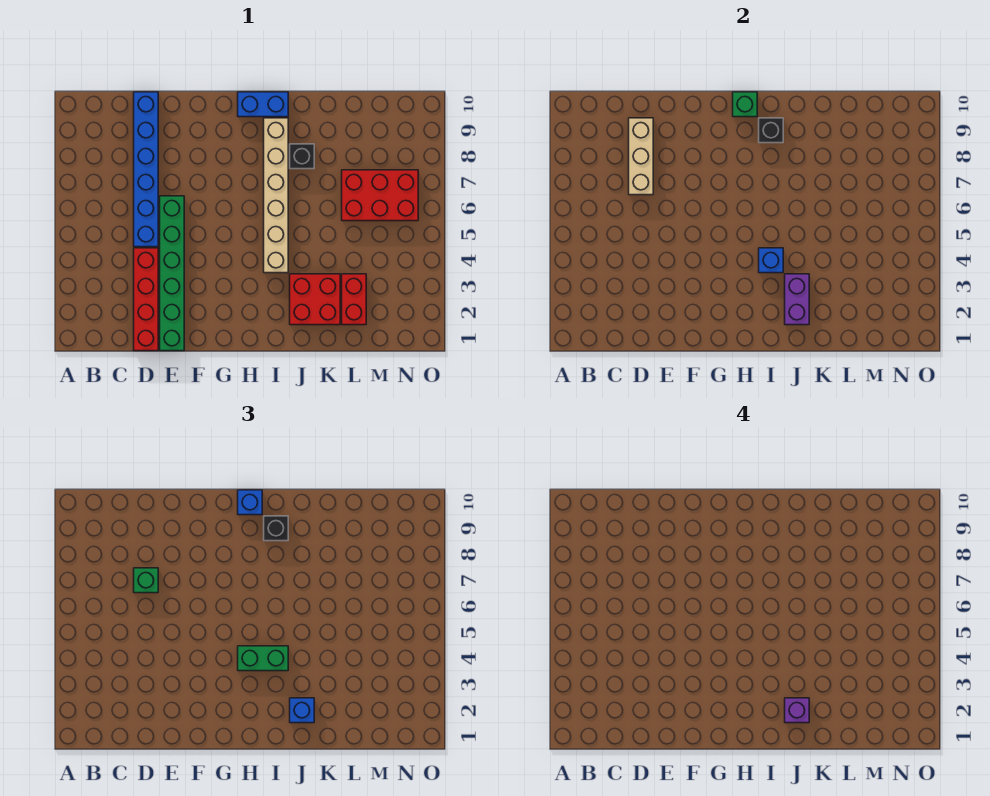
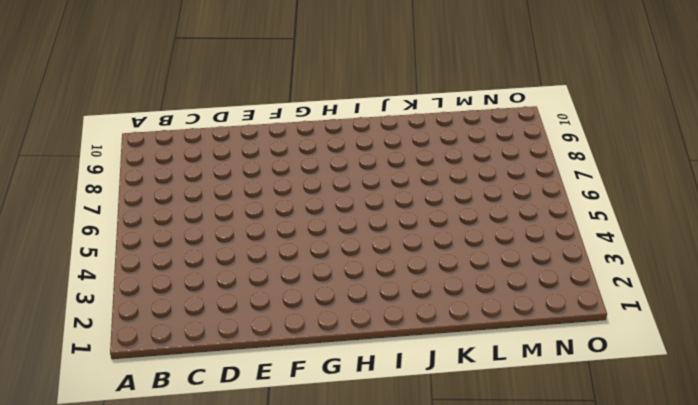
none -> red brick D1:D4 level 1
none -> blue brick D5:D10 level 1
none -> green brick E1:E6 level 1

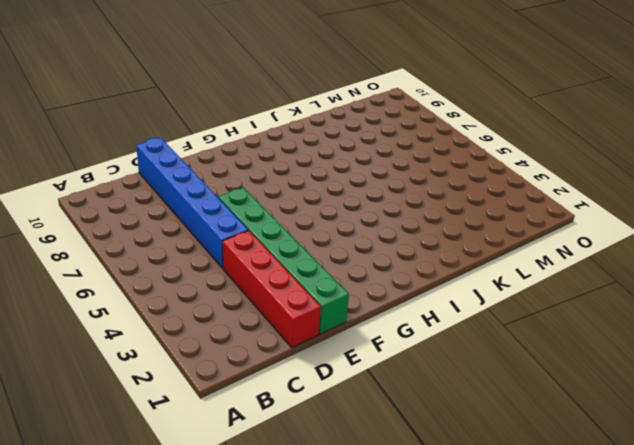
none -> blue brick H10:I10 level 1
none -> tan brick I4:I9 level 1
none -> red brick J2:K3 level 1

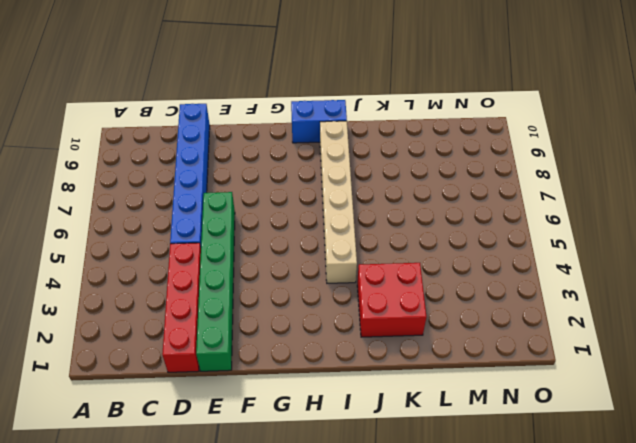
none -> black brick J8 level 1
none -> red brick L2:L3 level 1
none -> red brick L6:N7 level 1

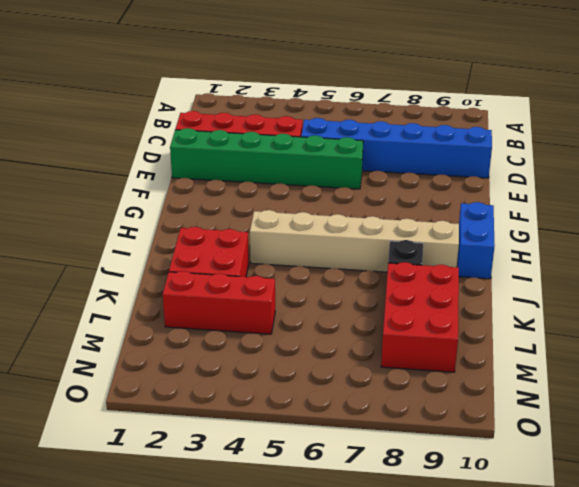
red brick K8:M9 level 1 -> red brick L6:N7 level 1
red brick L2:L4 level 1 -> red brick L2:L3 level 1
none -> tan brick D7:D9 level 2
none -> green brick H10 level 2
none -> blue brick I4 level 2

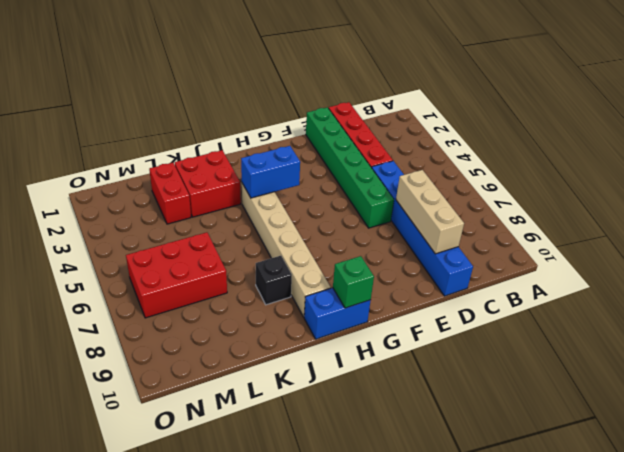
blue brick H4:I4 level 2 -> blue brick I4 level 2
none -> black brick I9 level 2
none -> purple brick J2:J3 level 2
none -> green brick D7 level 3

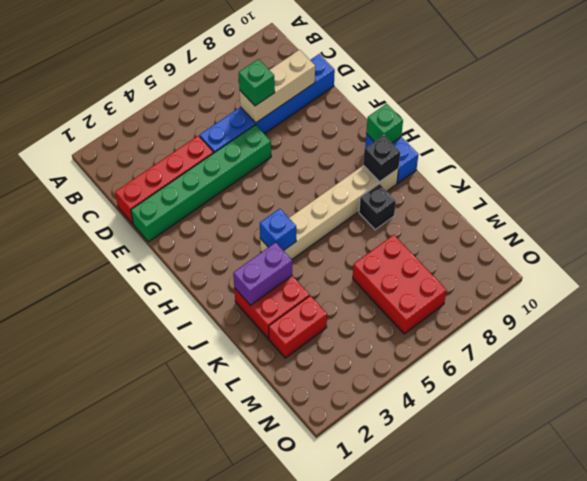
none -> green brick H4:I4 level 3
none -> blue brick H10 level 3
none -> black brick I9 level 3

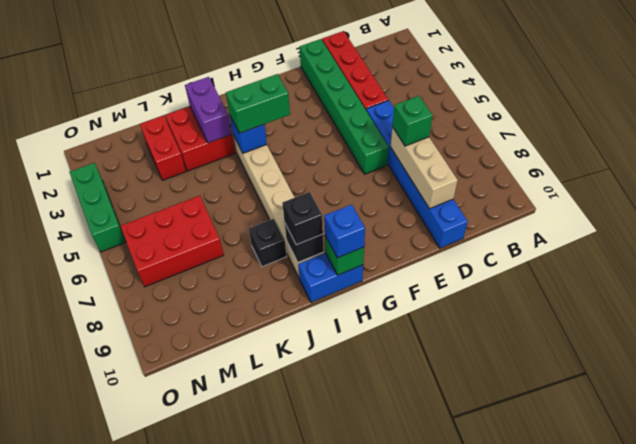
green brick O3:O5 level 1 -> none
none -> blue brick J2 level 3
none -> purple brick J2 level 4

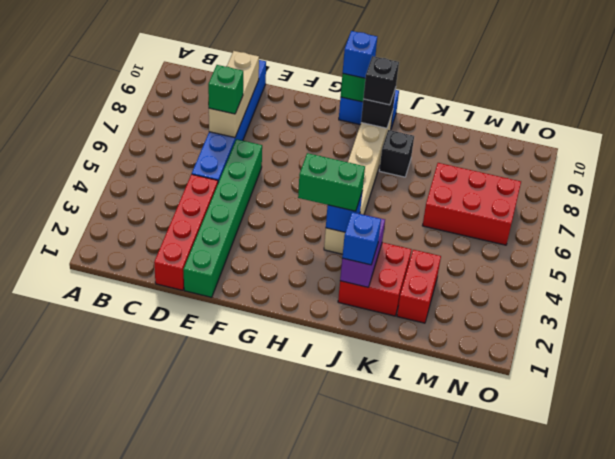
none -> purple brick J2 level 4

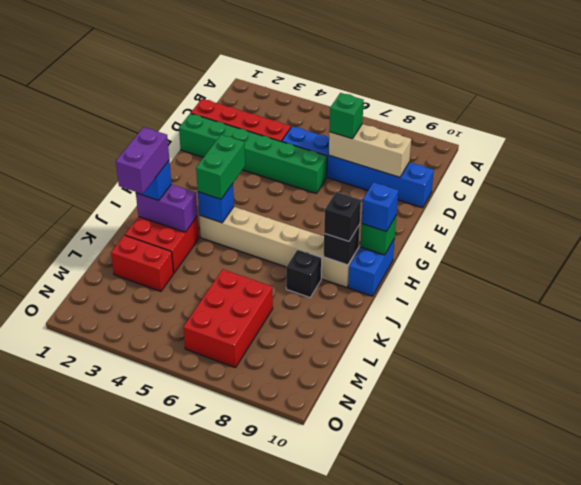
purple brick J2:K2 level 4 -> purple brick J2 level 4

